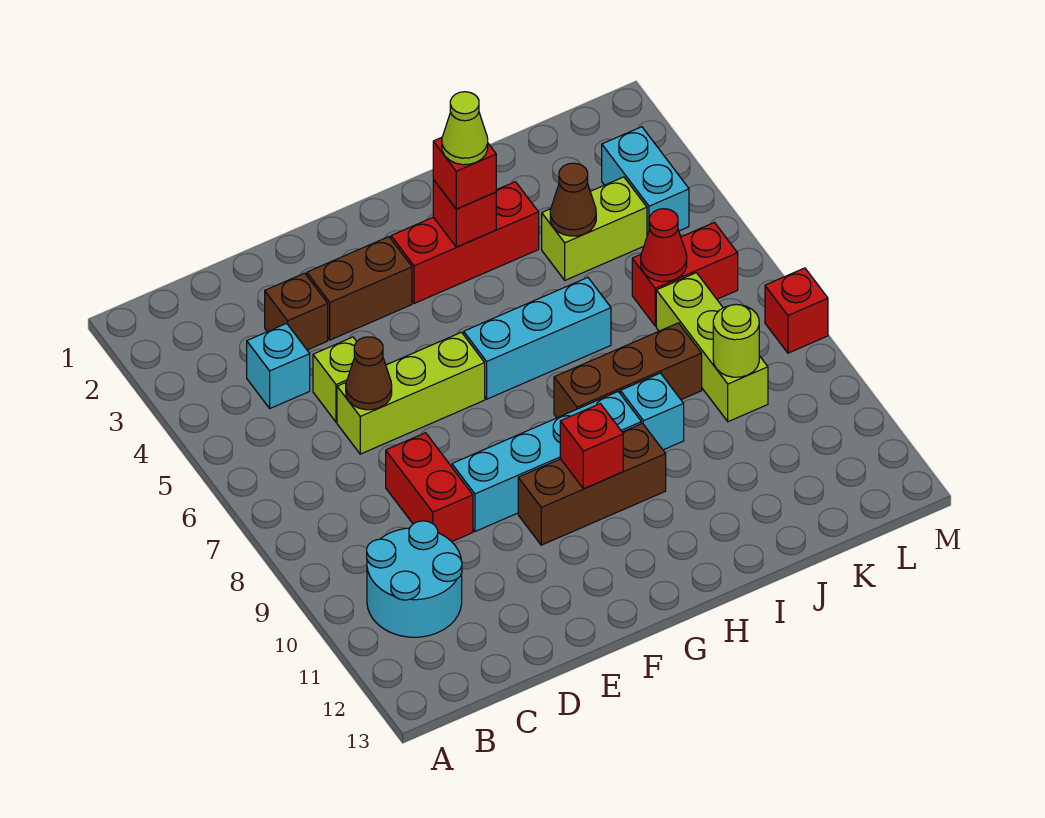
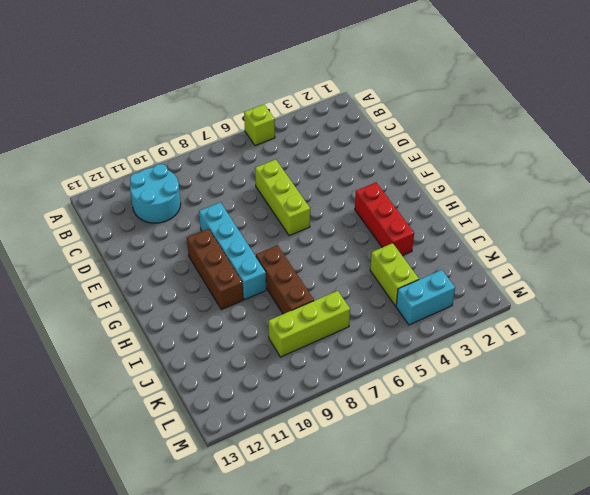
lime brick A5 level 1 -> lime brick D5 level 1
none -> cyan brick C4 level 1
none -> brown brick D3 level 1
none -> red brick D8:D9 level 1

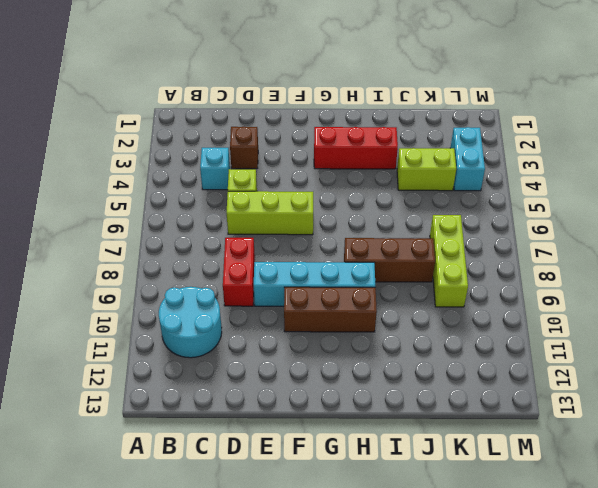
none -> brown brick E3:F3 level 1
none -> cyan brick G6:I6 level 1
none -> cyan brick I9 level 1

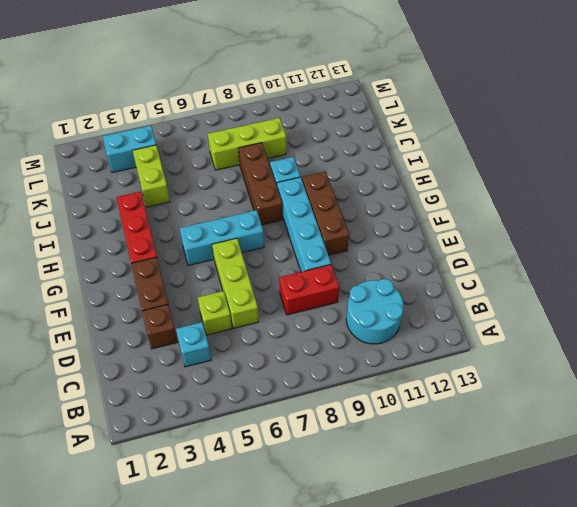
cyan brick G5:G7 level 1 -> cyan brick G6:I6 level 1
none -> red brick K6:L6 level 1
none -> red brick M8 level 1
none -> brown cone D6 level 2

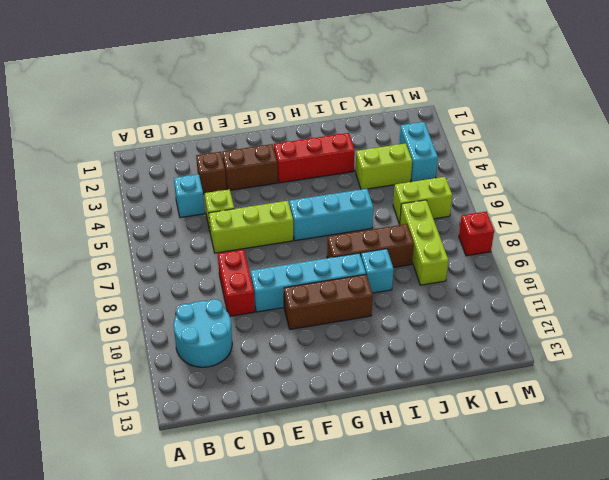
lime brick K6:L6 level 1 -> red brick K6:L6 level 1
none -> brown cone D6 level 2
none -> red brick G10 level 2
none -> red brick H3 level 2

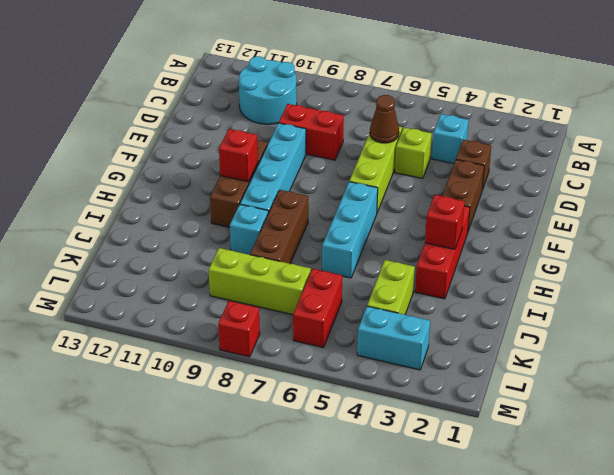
none -> brown cone J4 level 2
none -> red cone K6 level 2
none -> lime round brick K9 level 2

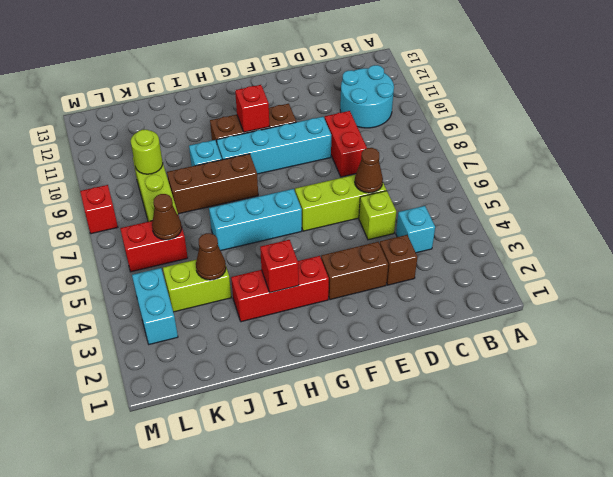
brown cone K6 level 2 -> red cone K6 level 2
none -> red brick H3 level 3
none -> lime cone H3 level 4

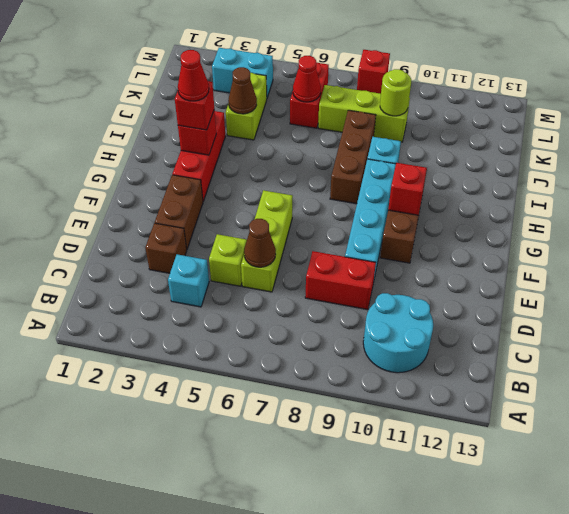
red cone H3 level 4 -> lime cone H3 level 4
none -> cyan brick G6:I6 level 1

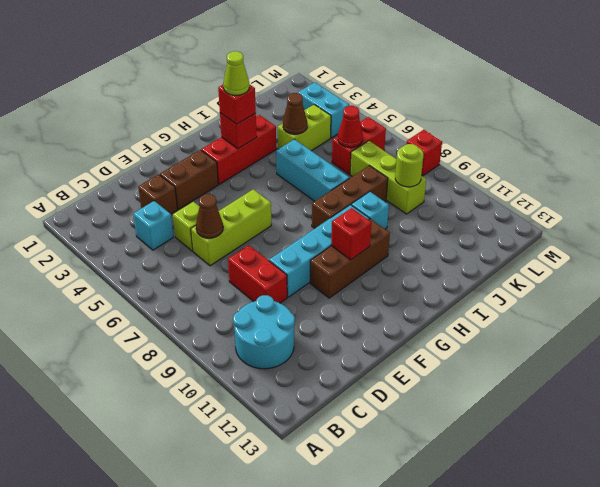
cyan brick I5:I7 level 1 -> cyan brick G6:I6 level 1

